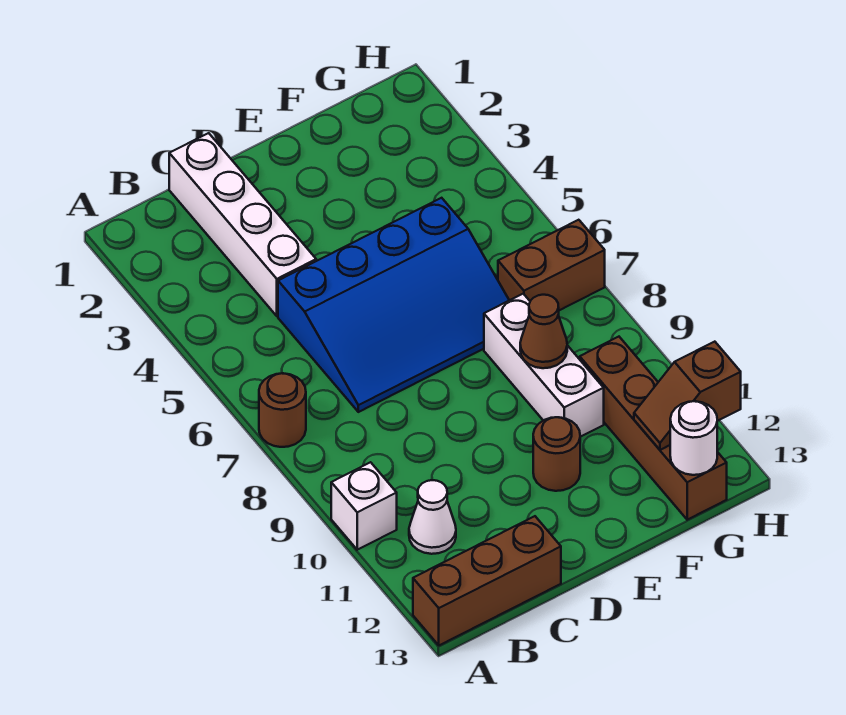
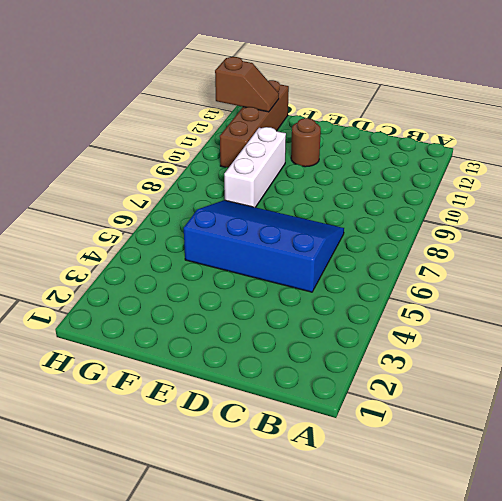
none -> brown round brick A7 level 1
none -> white brick A10 level 1
none -> brown brick A13:C13 level 1

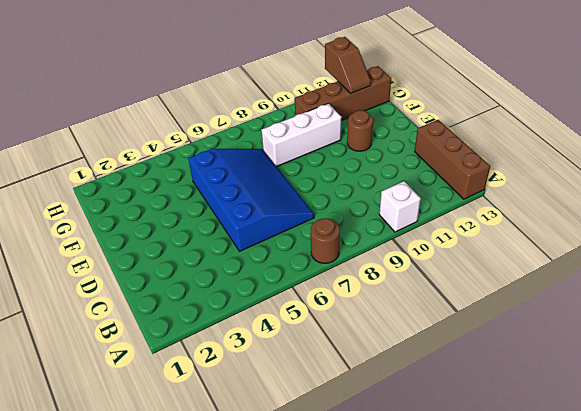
none -> white cone B11 level 1
none -> white brick C1:C4 level 1
none -> brown brick G7:H7 level 1

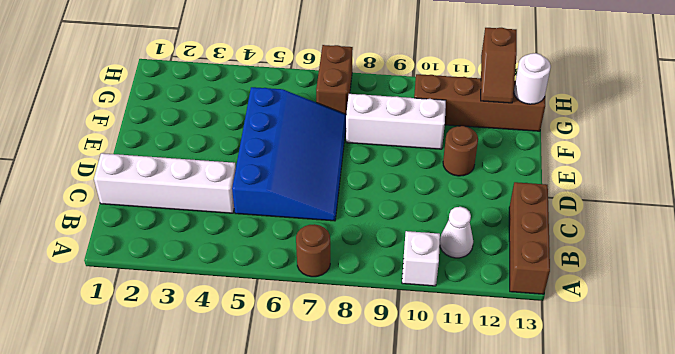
none -> brown cone F9 level 2

